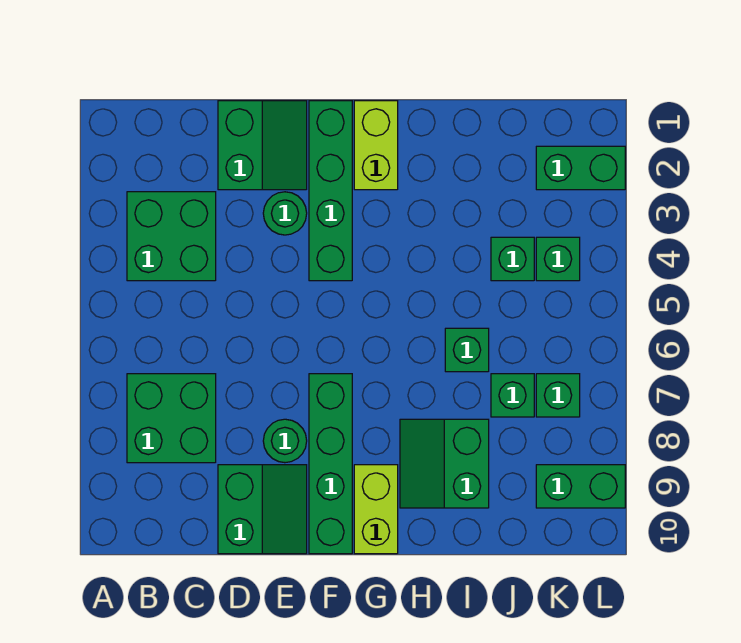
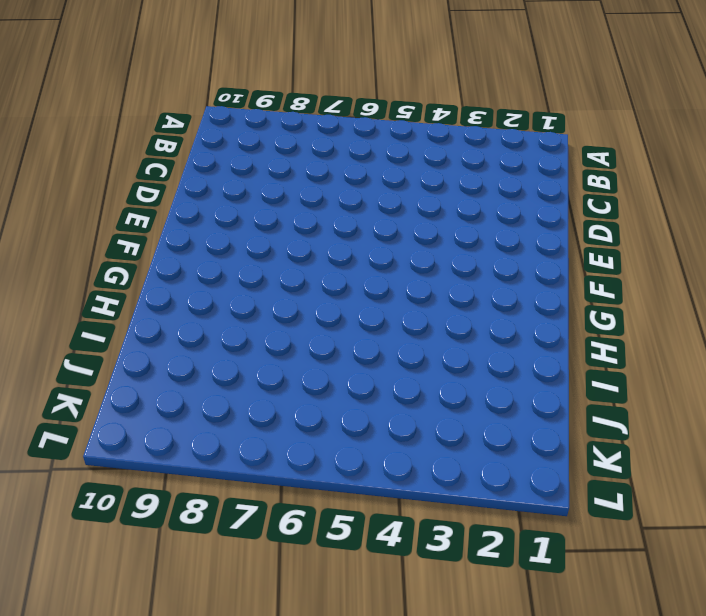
none -> green brick B3:C4 level 1
none -> green brick B7:C8 level 1
none -> green slope D1:E2 level 1 top D

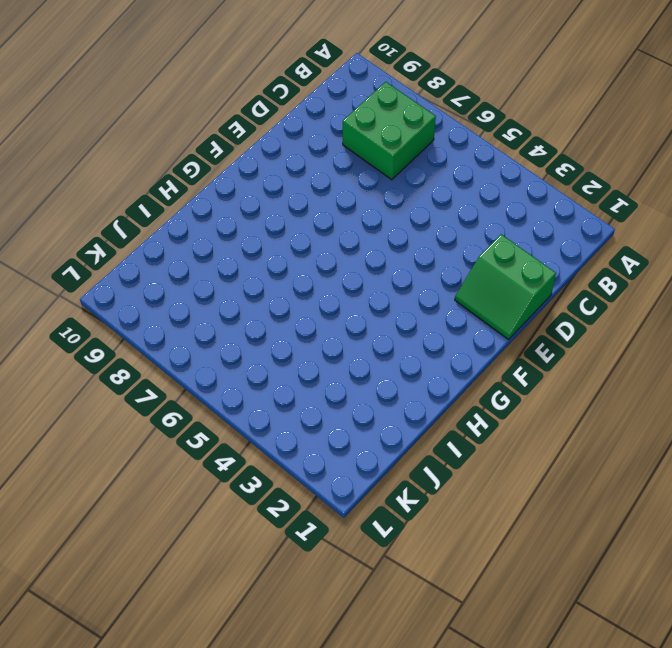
none -> green brick B3:C4 level 1
none -> green slope D9:E10 level 1 top D
none -> green round brick E3 level 1

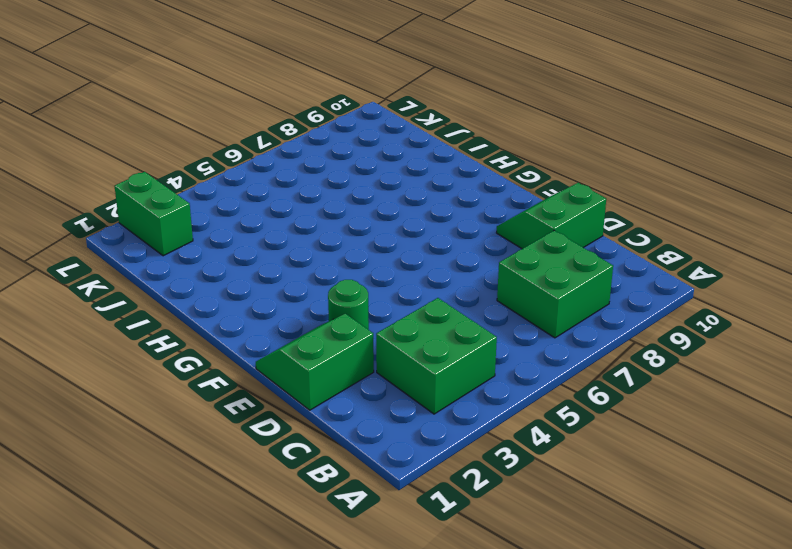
none -> green round brick E8 level 1
none -> green brick F1:F4 level 1
none -> green brick F7:F10 level 1

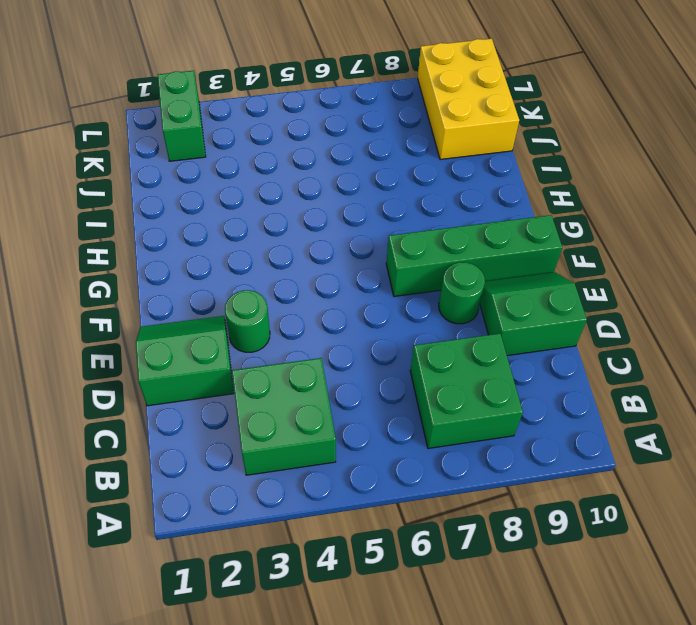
yellow brick J9:L10 level 1 -> green brick K9:L9 level 1
none -> green brick F1:F4 level 1
none -> lime brick G1:G2 level 1
none -> lime brick G9:G10 level 1

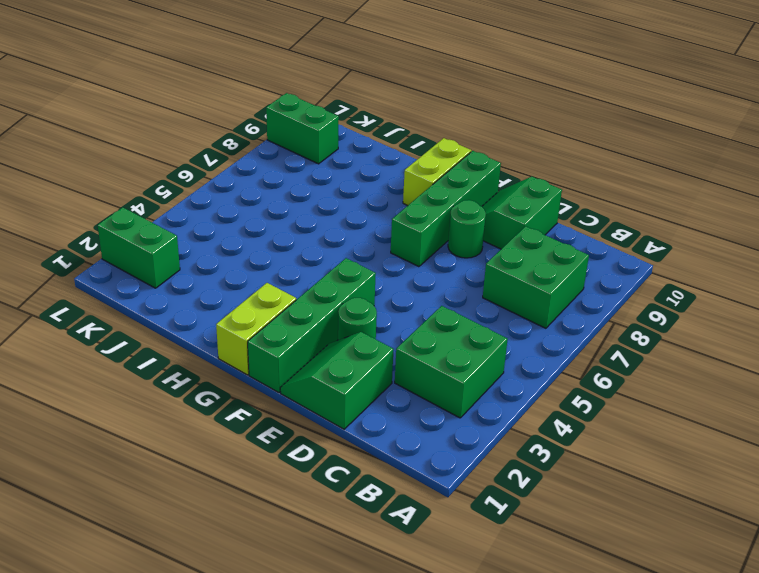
none -> green slope H8:I9 level 1 top I
none -> green brick I6 level 1
none -> green brick J4 level 1

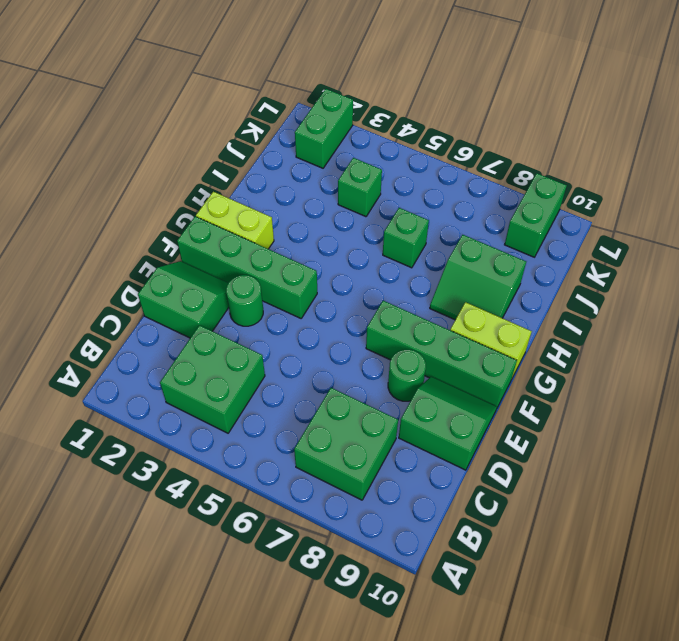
none -> green brick J7 level 1
none -> green brick K4 level 1
none -> green brick K7 level 1

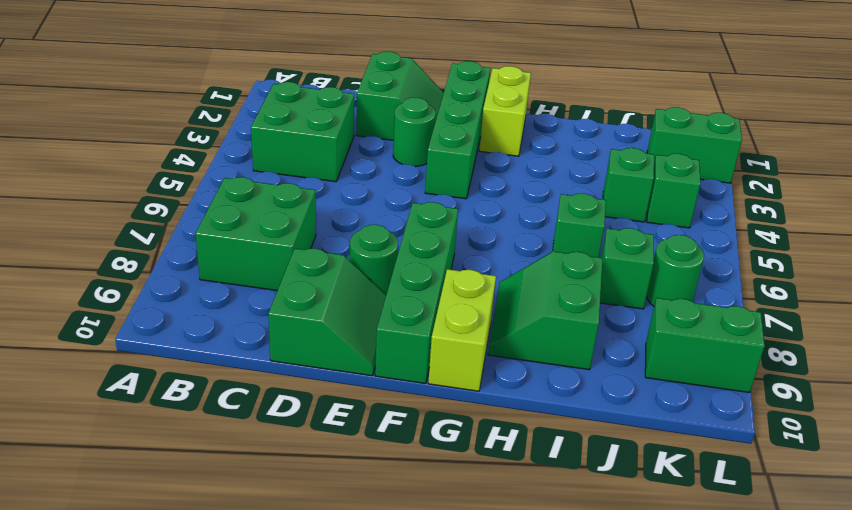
green round brick K7 level 1 -> green brick K7 level 1

